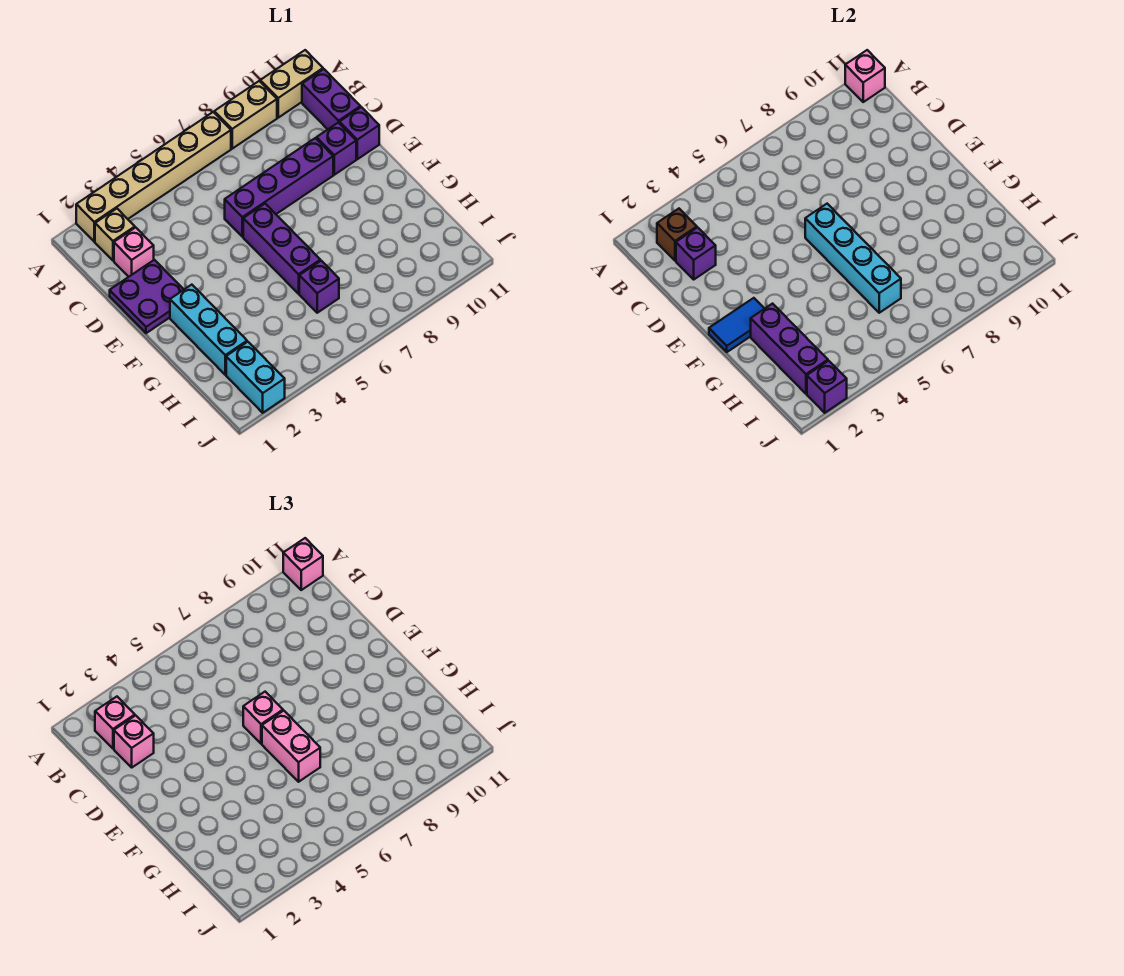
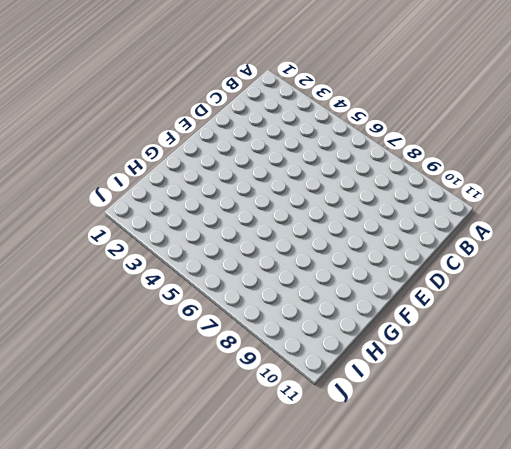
none -> tan brick A2:A7 level 1
none -> tan brick A8:A9 level 1
none -> tan brick A10:A11 level 1

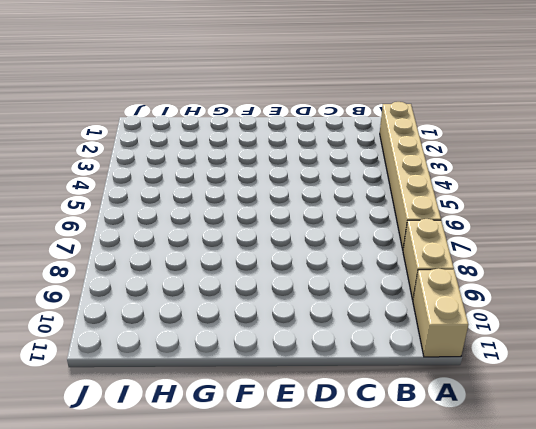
none -> tan brick B2 level 1
none -> purple brick B11:C11 level 1
none -> pink brick C2 level 1

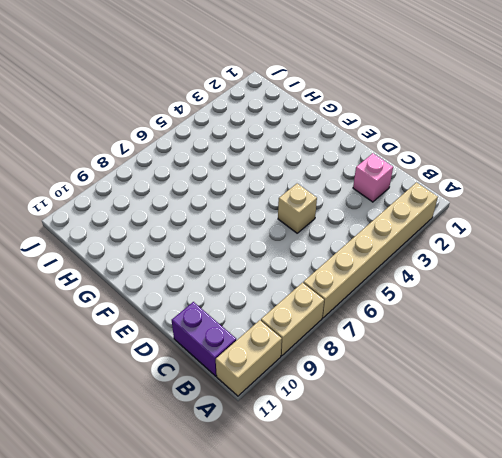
tan brick D5 level 1 -> tan brick B2 level 1
none -> purple plate D1:E2 level 1
none -> purple brick D6:D9 level 1
none -> purple brick D10 level 1

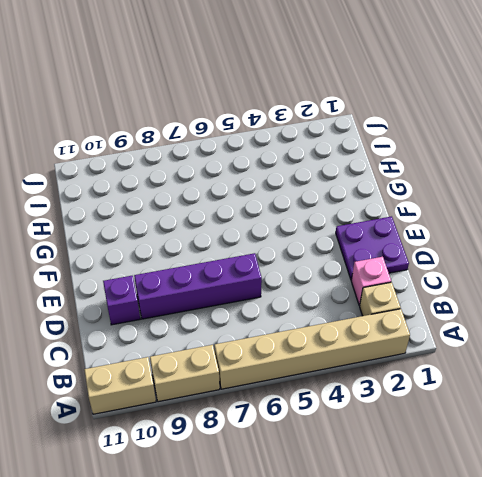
none -> purple brick B11:C11 level 1
none -> purple brick D11 level 1
none -> purple brick E6:G6 level 1

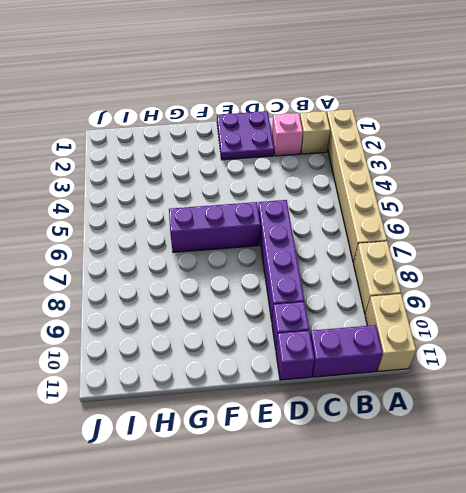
none -> cyan brick F2:H2 level 1
none -> purple brick H6 level 1
none -> cyan brick I2:J2 level 1

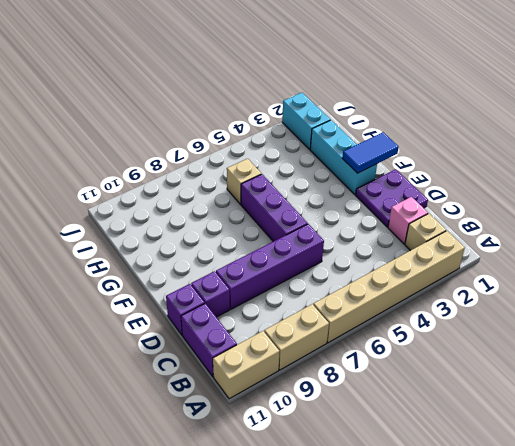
tan brick H6 level 1 -> purple brick H6 level 1
none -> pink brick A11 level 2
none -> brown brick B2 level 2
none -> purple brick C2 level 2

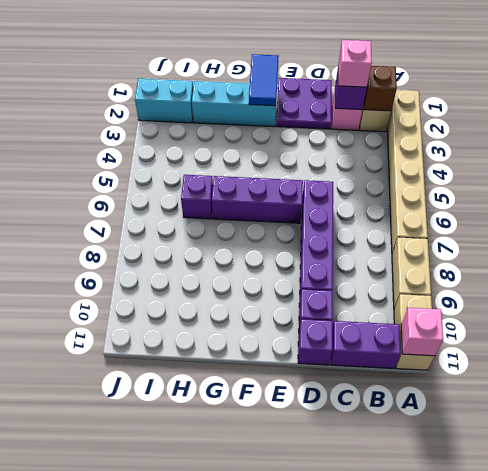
none -> cyan brick E6:H6 level 2
none -> purple brick G2:I2 level 2
none -> purple brick J2 level 2

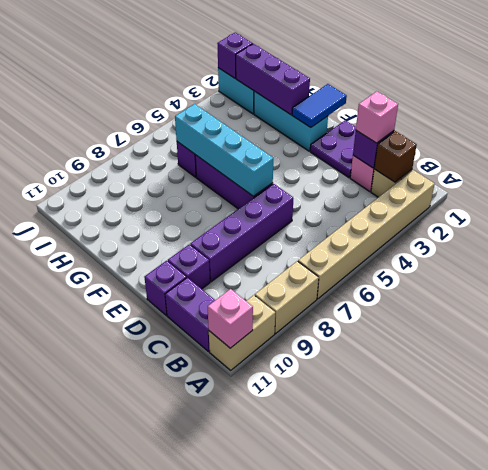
none -> pink brick A11 level 3
none -> pink brick B2 level 3
none -> pink brick E6 level 3

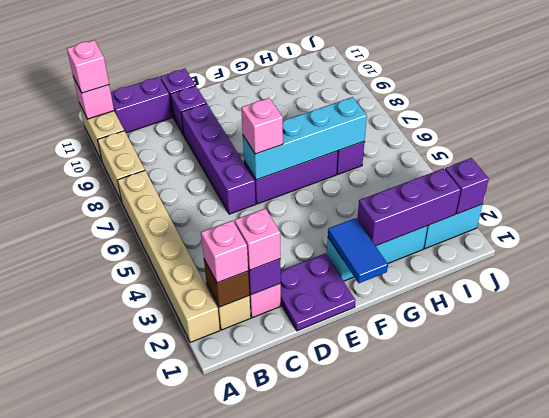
none -> pink brick F6:G6 level 3

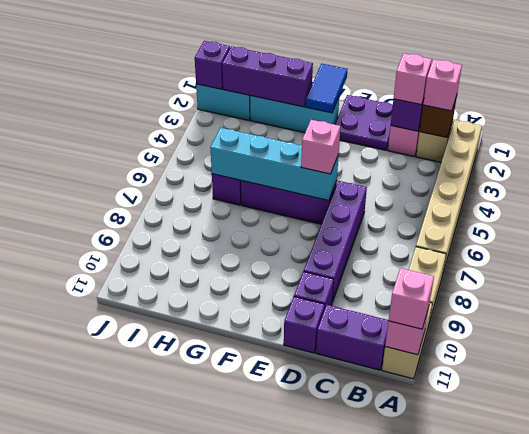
none -> pink brick F6:G6 level 3

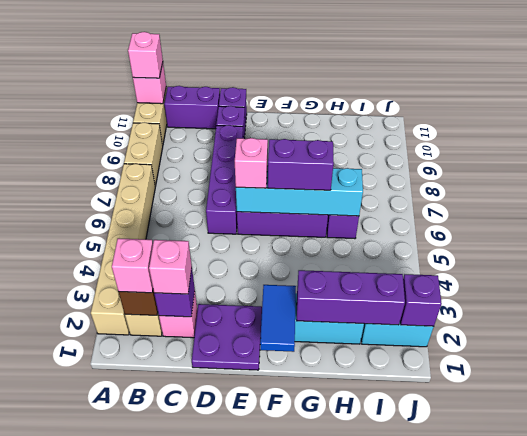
purple brick F6:G6 level 3 -> pink brick F6:G6 level 3

